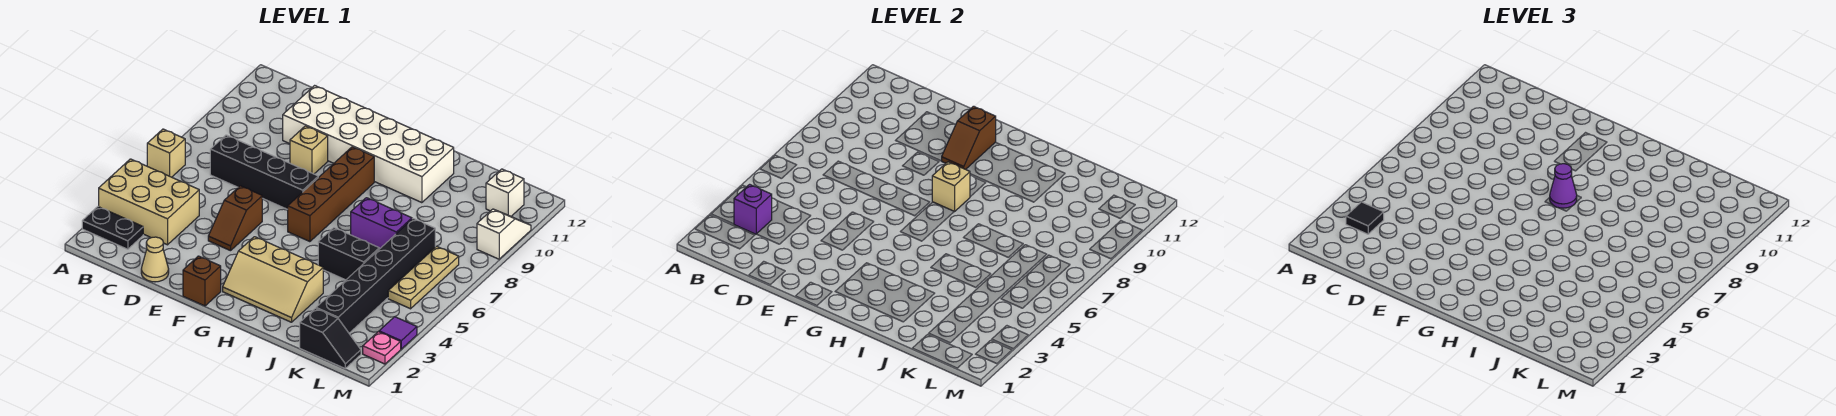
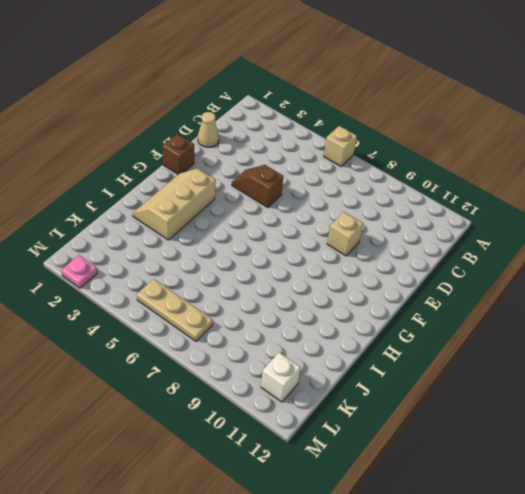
none -> black plate A2:B2 level 1
none -> tan brick A3:C4 level 1
none -> black brick C7:F7 level 1

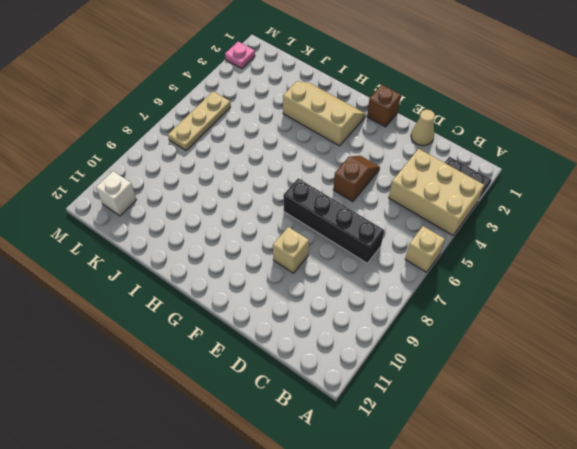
none -> white brick D10:I11 level 1
none -> brown brick G6:G9 level 1
none -> black brick I5:J5 level 1

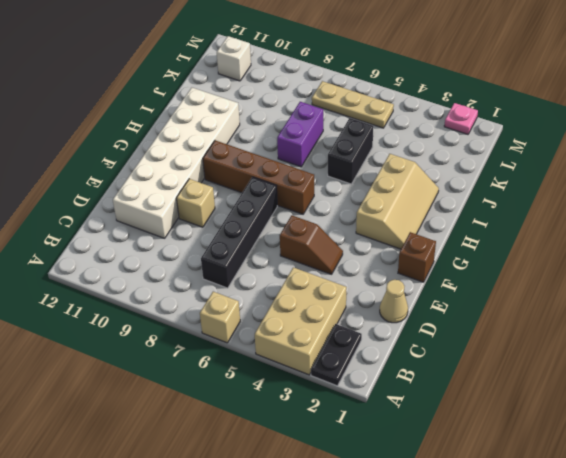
none -> black slope K1:L1 level 1 top K
none -> black brick K2:K7 level 1
none -> purple tile M3 level 1

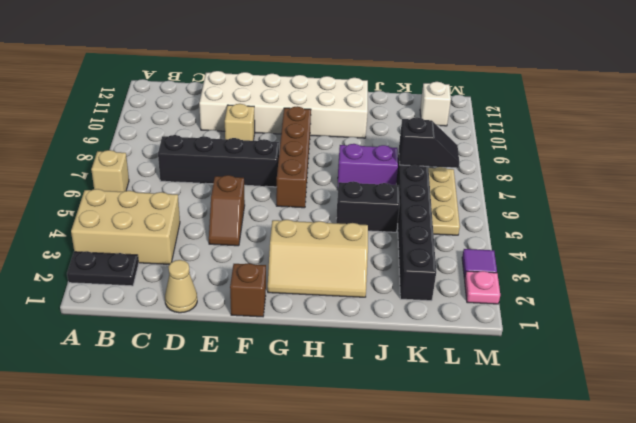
black slope K7:L7 level 2 top K -> black slope K1:L1 level 1 top K
none -> white slope M9:M10 level 1 top 9
none -> purple brick B3 level 2
none -> brown slope F10:F11 level 2 top 11

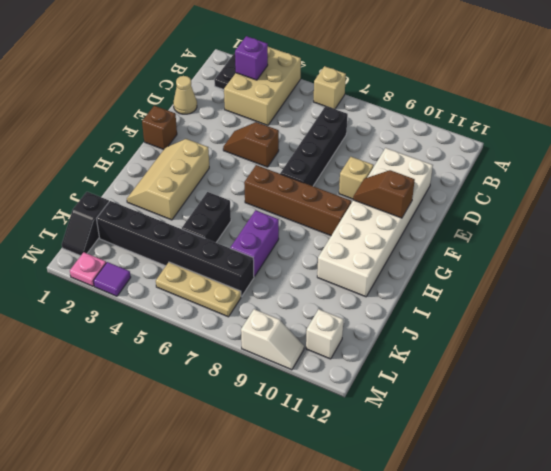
none -> tan brick G8 level 2
none -> black tile B3 level 3
none -> purple cone G8 level 3

